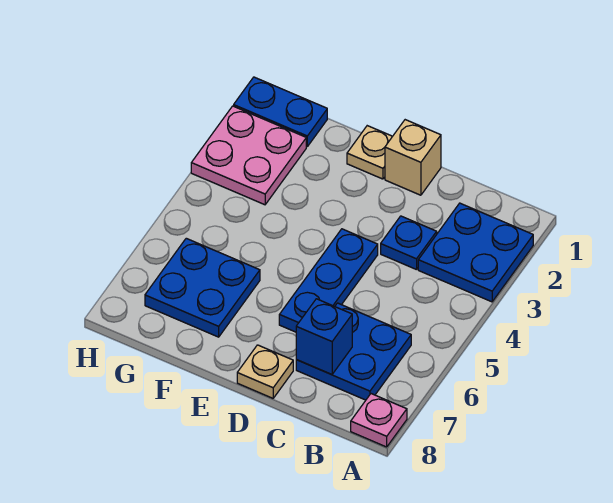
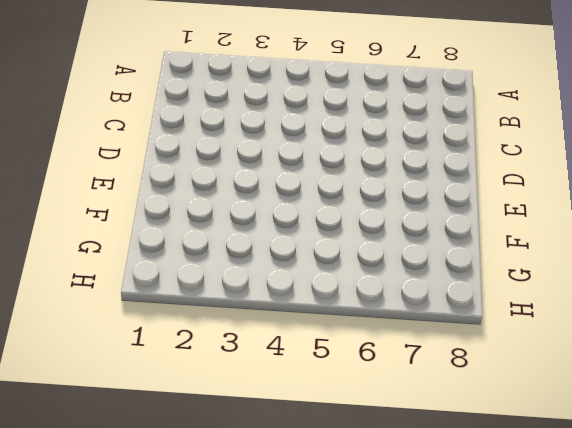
none -> blue plate A2:B3 level 1
none -> pink plate A8 level 1
none -> blue plate B6:C7 level 1

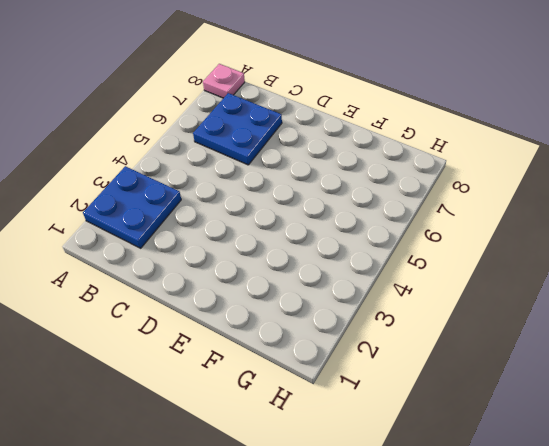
none -> blue plate C3 level 1
none -> tan brick D1 level 1
none -> blue plate D4:D6 level 1

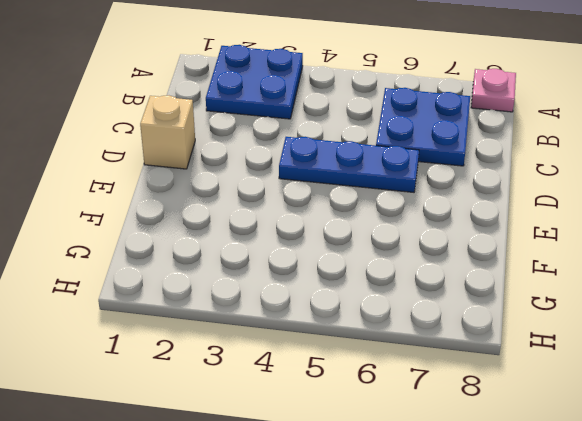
none -> blue plate C3 level 1
none -> tan plate D8 level 1
none -> tan plate E1 level 1

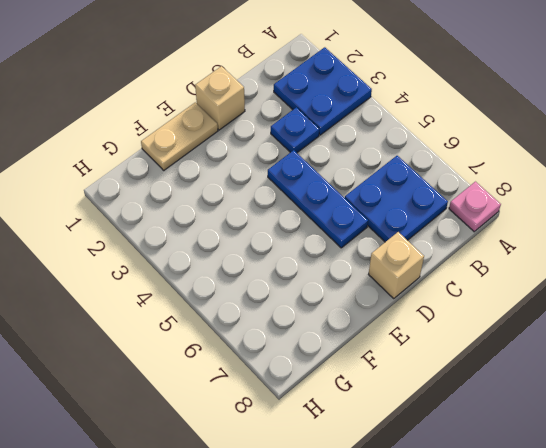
tan brick D8 level 1 -> tan plate D8 level 1
tan plate E1:F1 level 1 -> tan plate E1 level 1
none -> blue plate F6:G7 level 1
none -> blue plate G1:H1 level 1
none -> pink plate G2:H3 level 1

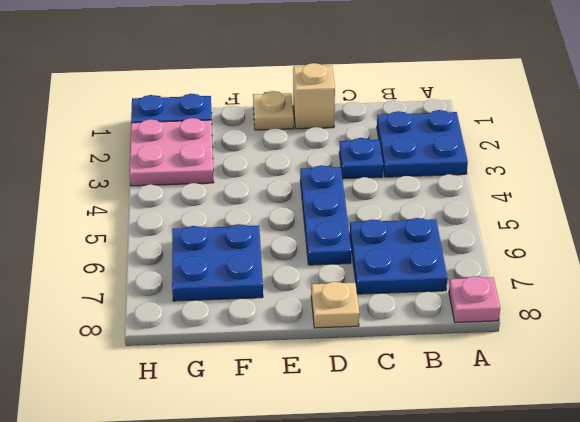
none -> blue brick C7 level 2

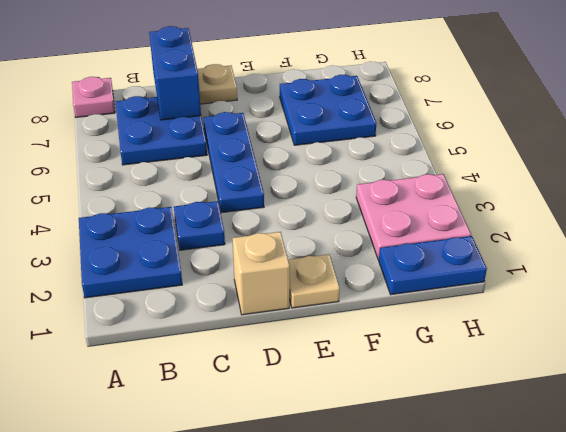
blue brick C7:C8 level 2 -> blue brick C7 level 2

